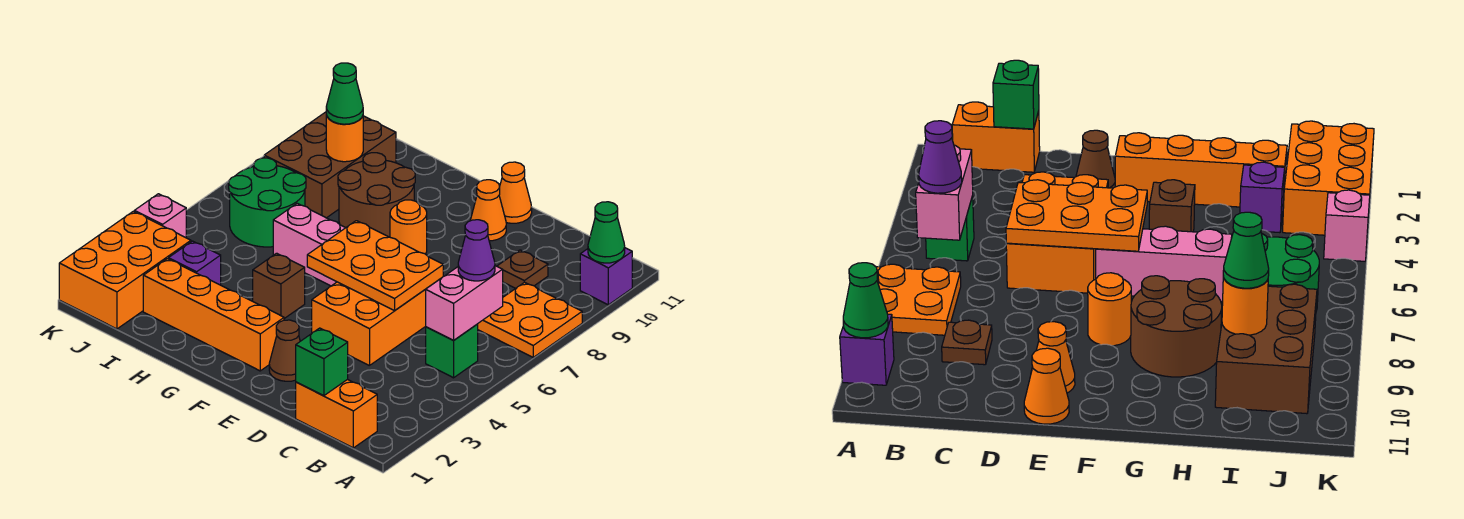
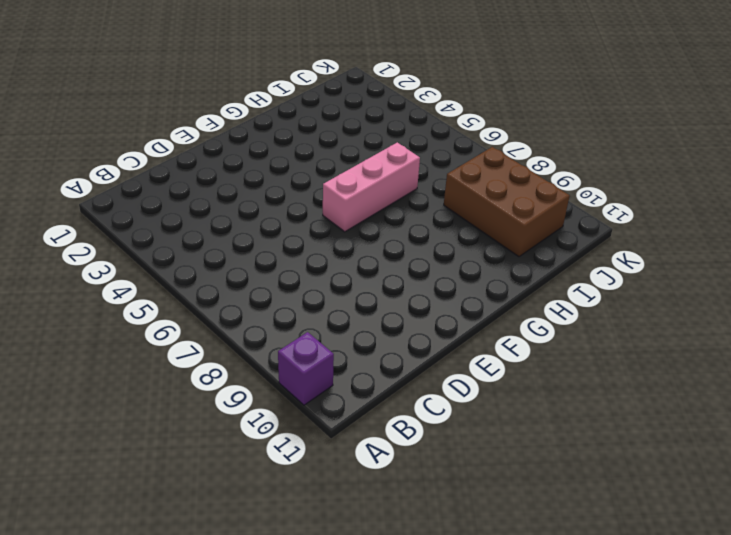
none -> orange plate A7:B8 level 1
none -> orange brick B1:C1 level 1
none -> green brick B5 level 1

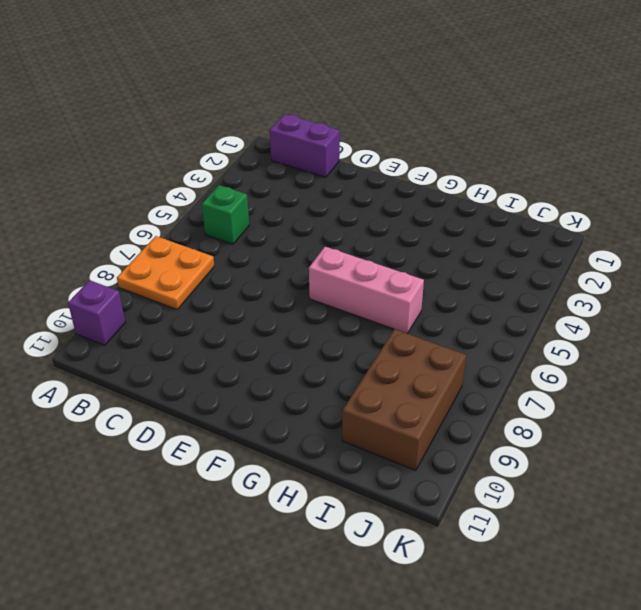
purple brick B1:C1 level 1 -> orange brick B1:C1 level 1
none -> brown plate C9 level 1
none -> orange brick D4:E6 level 1
none -> brown cone E2 level 1

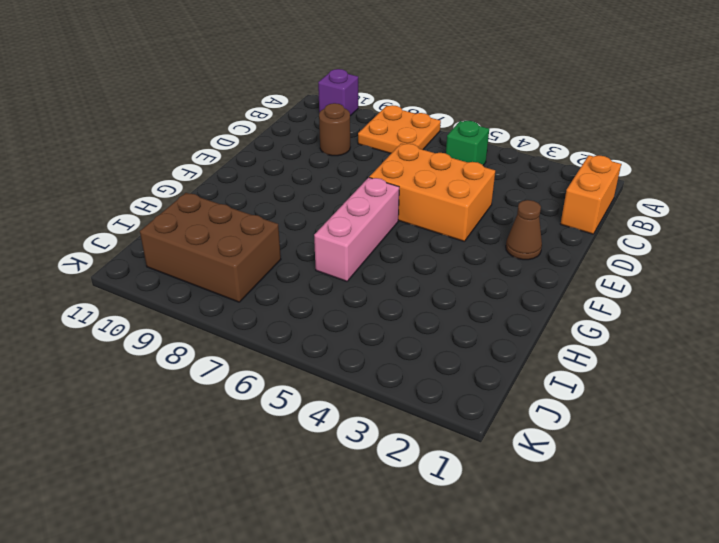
brown round brick C9 level 1 -> brown plate C9 level 1
none -> orange cone E10 level 1
none -> orange cone E11 level 1
none -> orange brick F2:I2 level 1

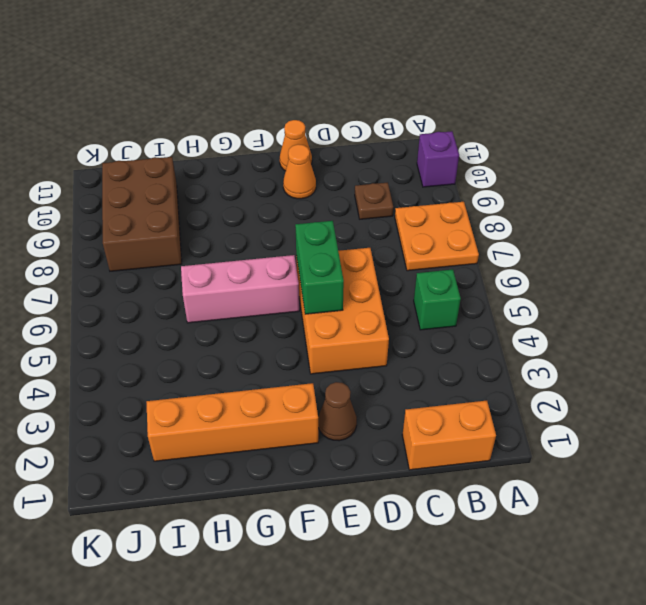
green brick E5:E6 level 2 -> orange plate D5:F6 level 2
none -> orange round brick F8 level 1
none -> brown brick G4 level 1
none -> brown round brick G8:H9 level 1

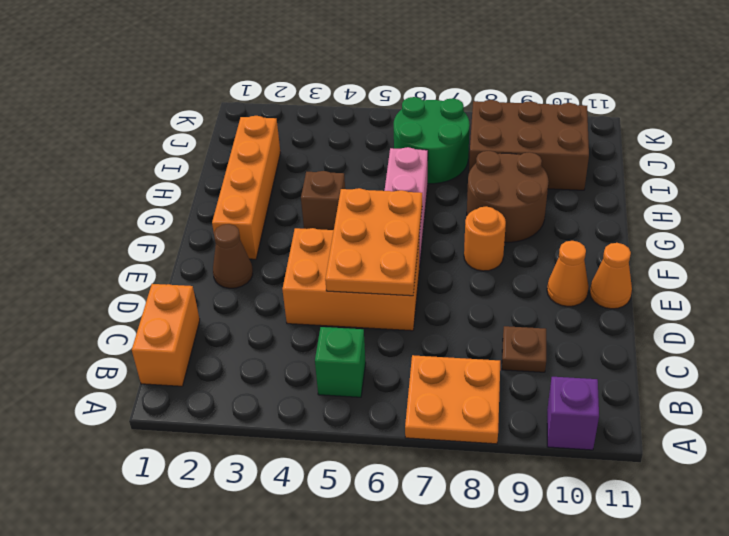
none -> purple brick I3 level 1
none -> orange brick J1:K3 level 1
none -> pink brick K4 level 1

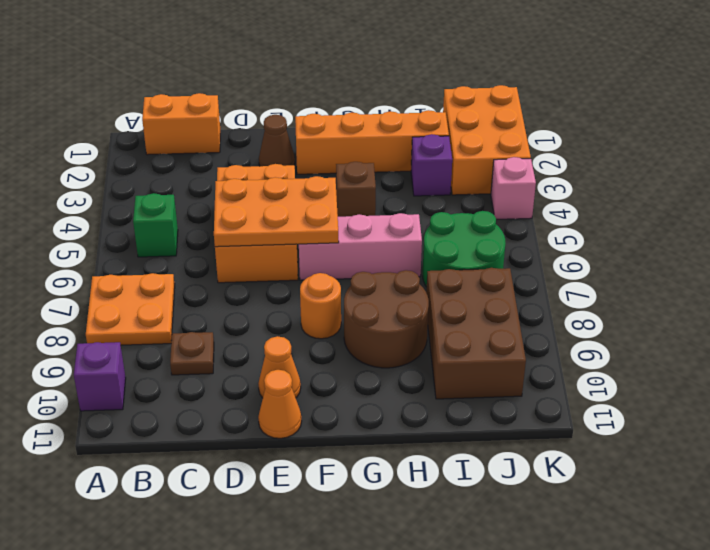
none -> green cone A10 level 2
none -> pink brick B5:B6 level 2
none -> green brick C1 level 2

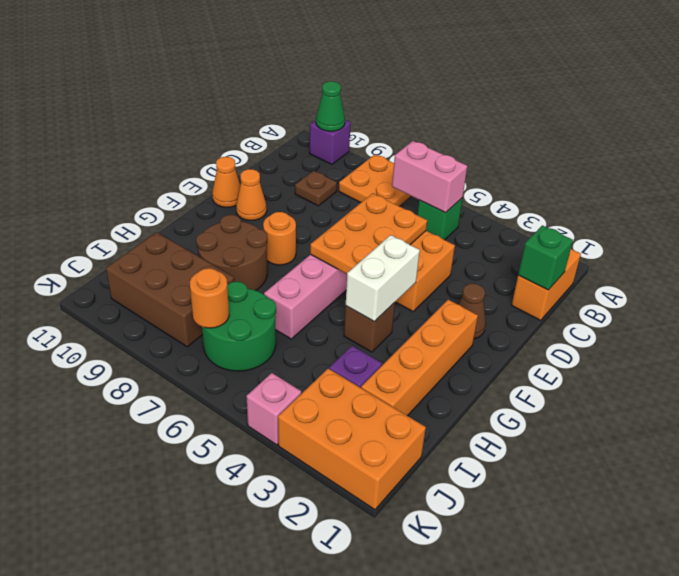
white brick F4:G4 level 2 -> none
orange round brick J7 level 2 -> orange round brick I9 level 2
none -> purple cone B6 level 3
none -> green cone I9 level 3

